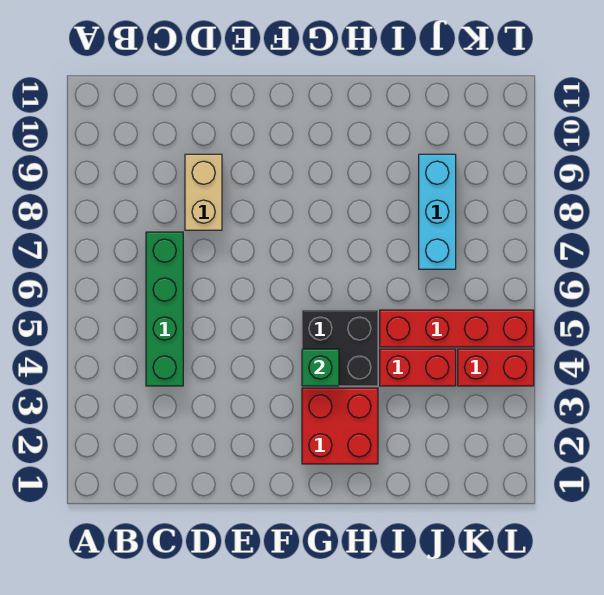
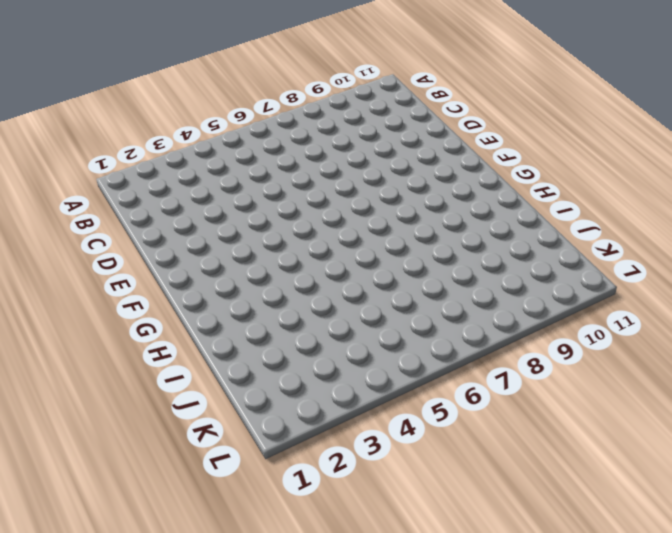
none -> green brick C4:C7 level 1
none -> tan brick D8:D9 level 1

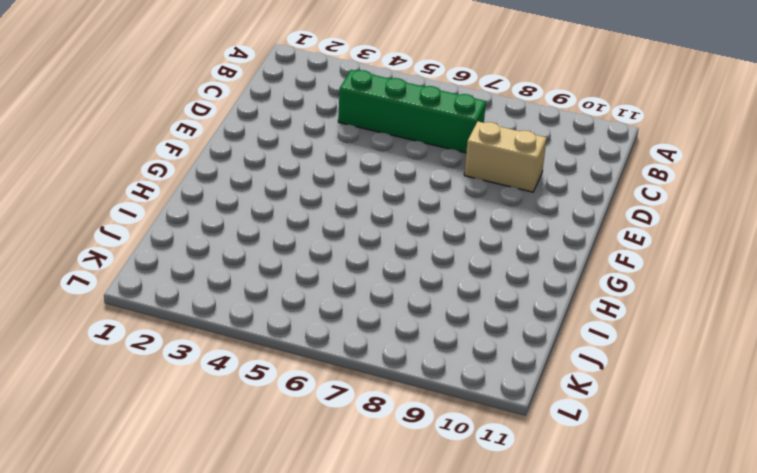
none -> red brick G2:H3 level 1
none -> black brick G4:H5 level 1

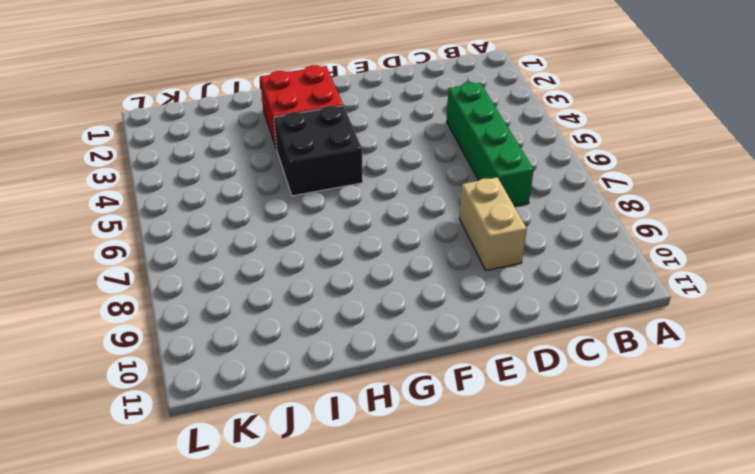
none -> red brick I4:J4 level 1
none -> red brick I5:L5 level 1

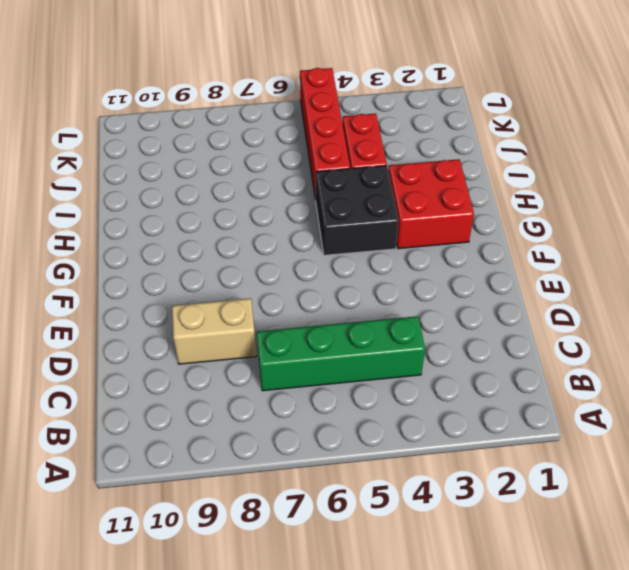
none -> cyan brick J7:J9 level 1
none -> red brick K4:L4 level 1

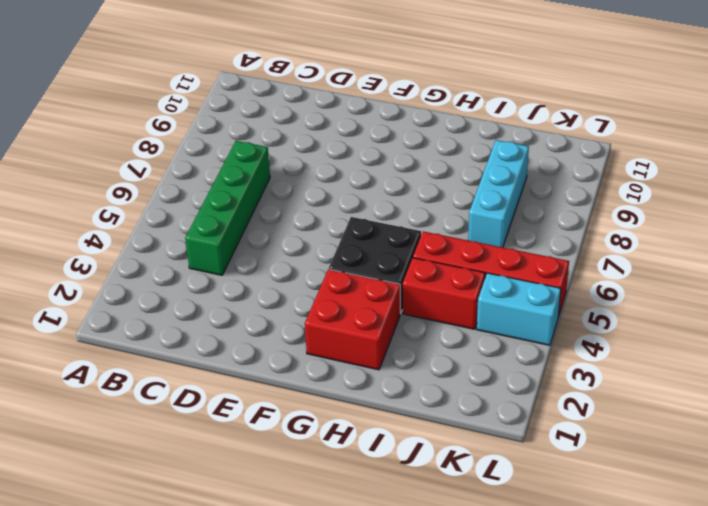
cyan brick K4:L4 level 1 -> red brick K4:L4 level 1
none -> tan brick D8:D9 level 1
none -> green brick G4 level 2

